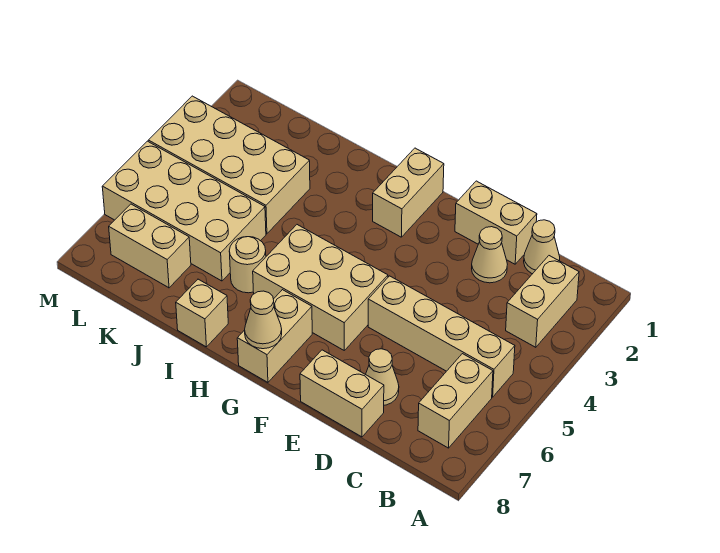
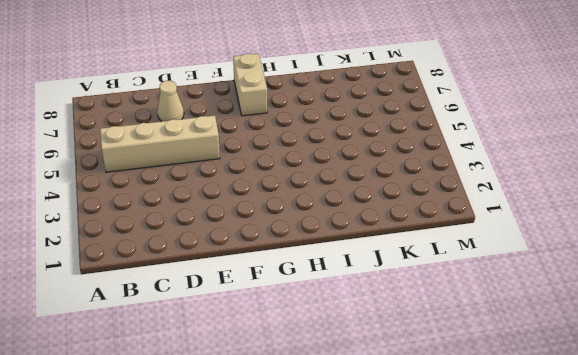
none -> tan brick B2:B3 level 1
none -> tan brick B6:B7 level 1
none -> tan cone C1 level 1

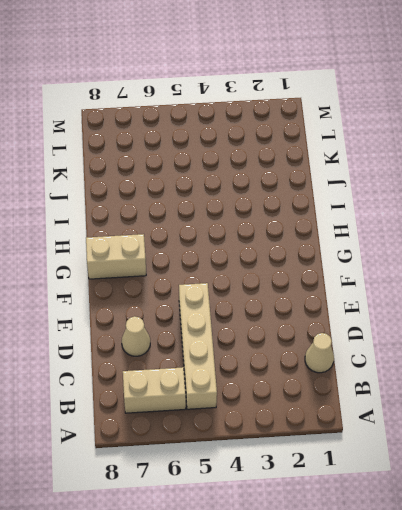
none -> tan brick B2:B3 level 1
none -> tan brick D1:E1 level 1
none -> tan cone D2 level 1

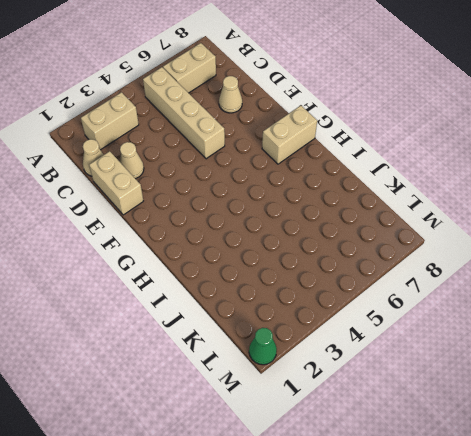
green cone M1 level 1 -> none
none -> tan brick D8:E8 level 1
none -> tan brick F5:H6 level 1
none -> tan brick G1:G2 level 1

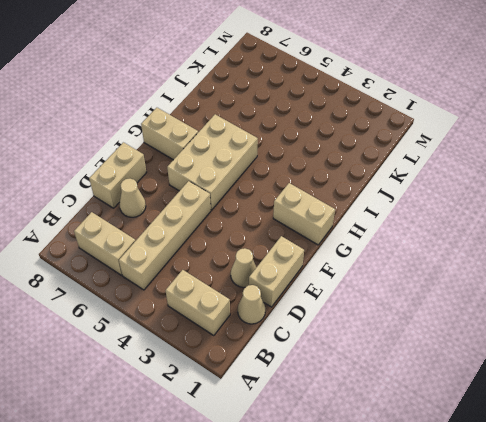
none -> tan round brick I6 level 1
none -> tan brick I8 level 1
none -> tan brick J3:M4 level 1

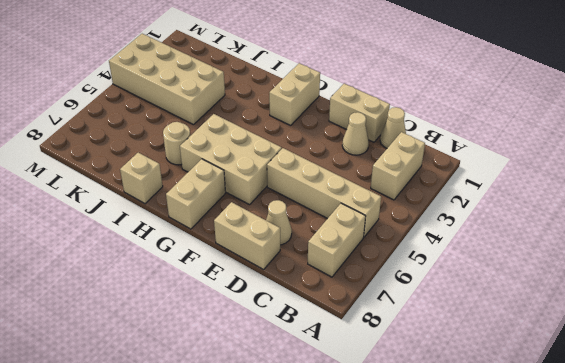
none -> tan brick J5:M6 level 1
none -> tan brick K7:L7 level 1
none -> tan cone G8 level 2

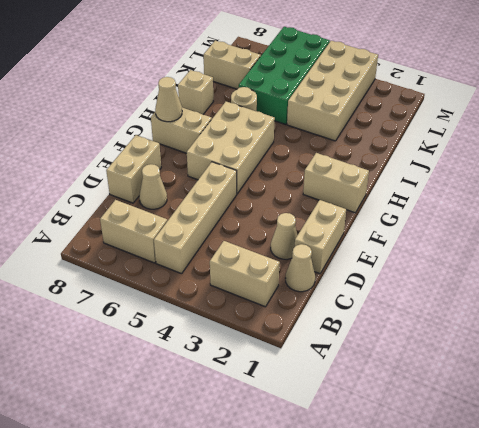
green brick J5:M6 level 1 -> tan brick J5:M6 level 1
tan brick K7:K8 level 1 -> tan brick K7:L7 level 1

